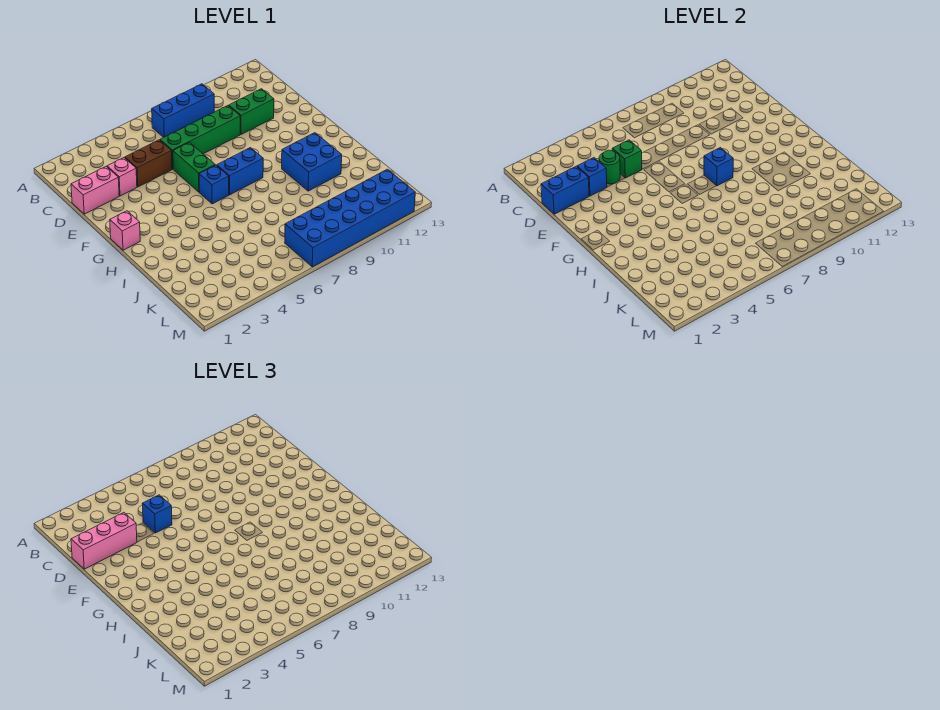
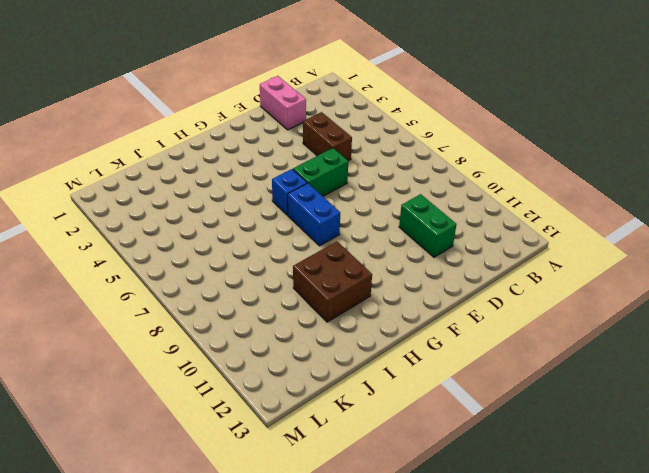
brown brick H10:I11 level 1 -> blue brick H10:I11 level 1
none -> blue brick B7:B9 level 1
none -> pink brick D3 level 1
none -> green brick D6:D9 level 1

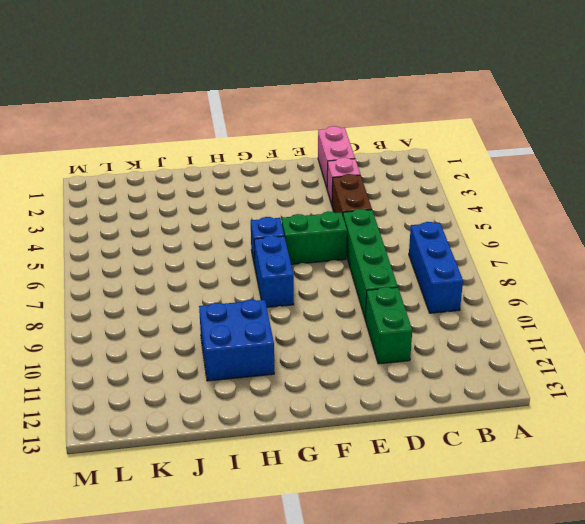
none -> pink brick G1 level 1
none -> blue brick L7:M12 level 1
none -> blue brick D1:D2 level 2

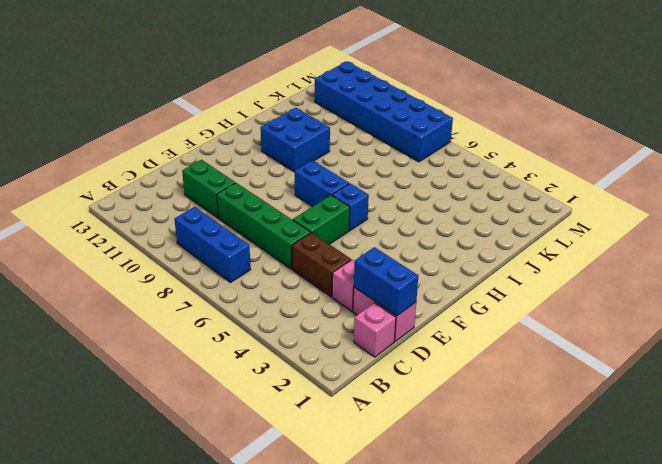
pink brick C1 level 1 -> pink brick G1 level 1
none -> blue brick D3 level 2
none -> green round brick D4 level 2
none -> green brick D5 level 2

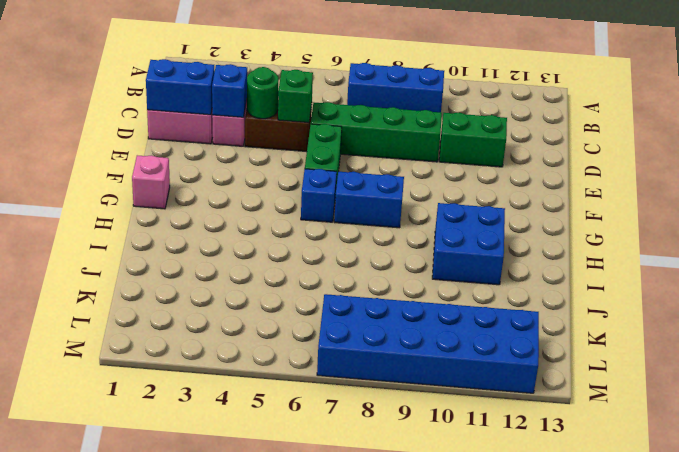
none -> blue brick G8 level 2
none -> pink brick D1:D3 level 3
none -> blue brick D5 level 3

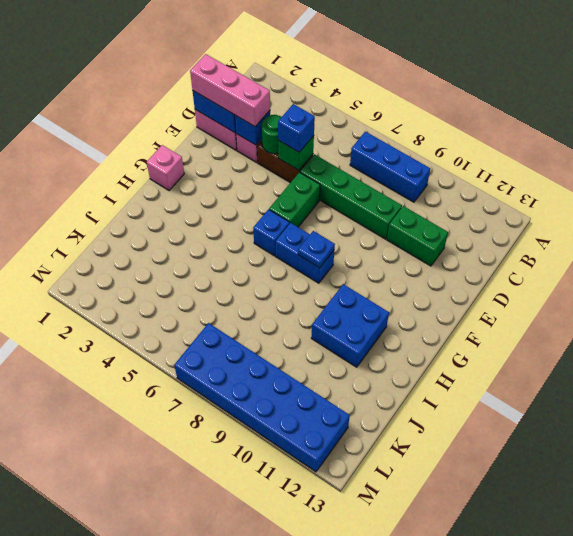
blue plate G8 level 2 -> blue brick G8 level 2

